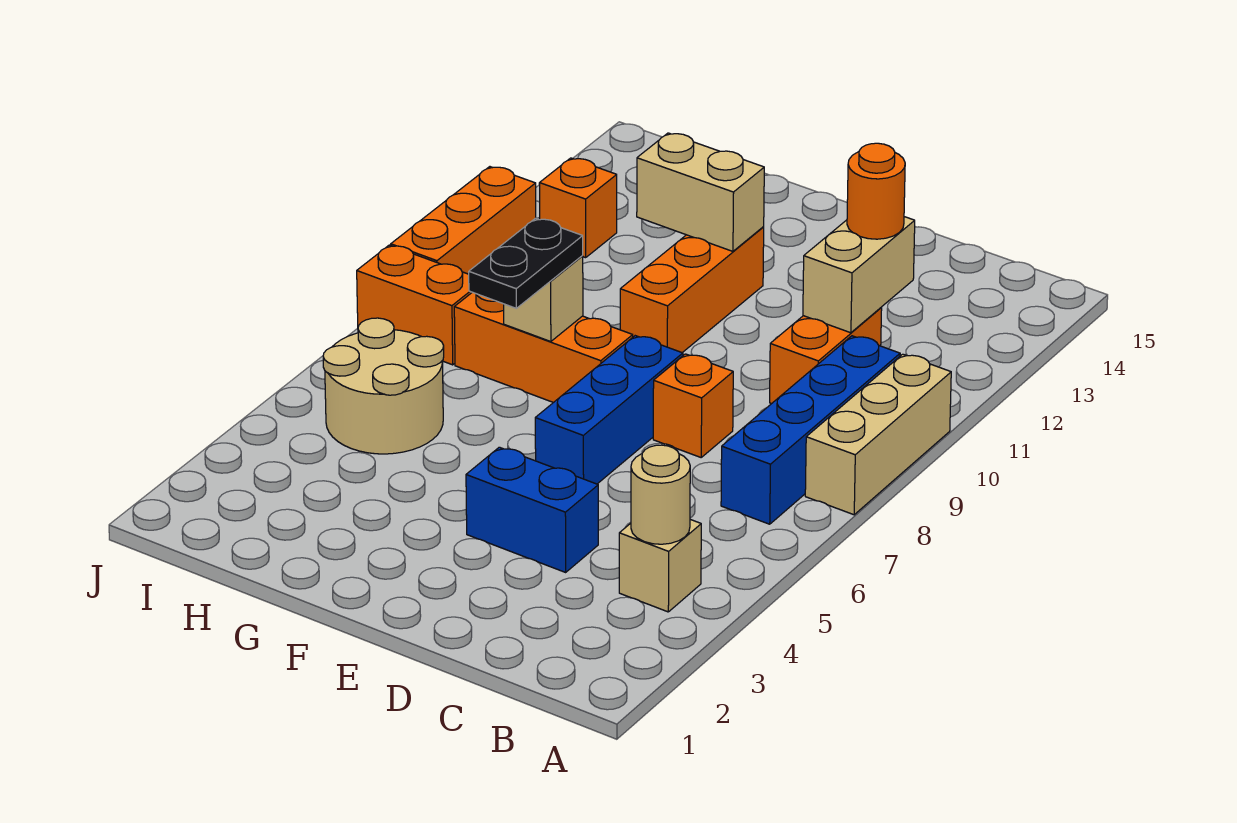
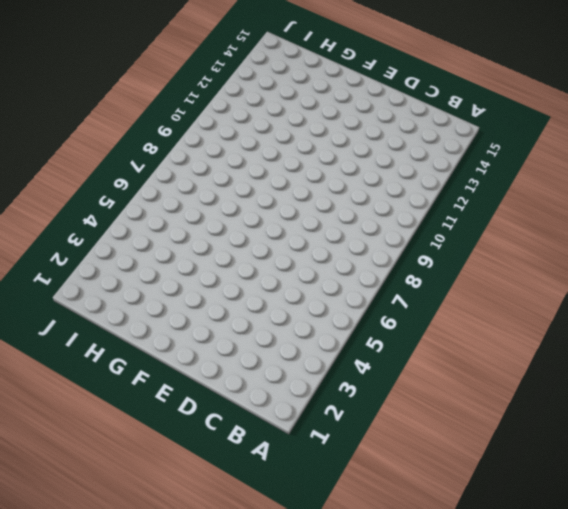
none -> tan brick A8:A10 level 1
none -> tan brick B4 level 1
none -> blue brick B7:B10 level 1

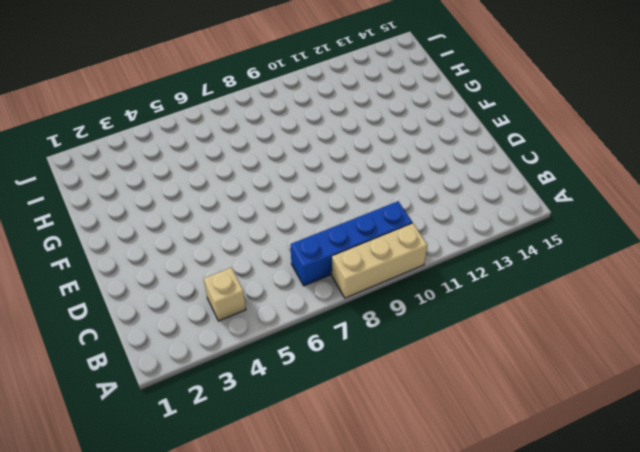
none -> orange brick C10:C11 level 1
none -> blue brick D4:E4 level 1
none -> orange brick D8 level 1

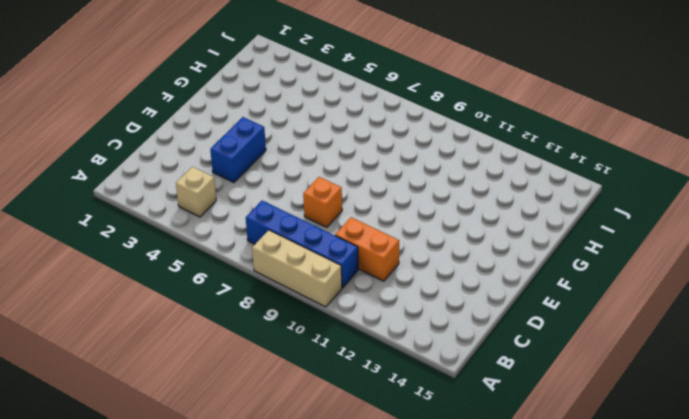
none -> blue brick E6:E8 level 1
none -> orange brick F8:H8 level 1
none -> orange brick F10:F12 level 1

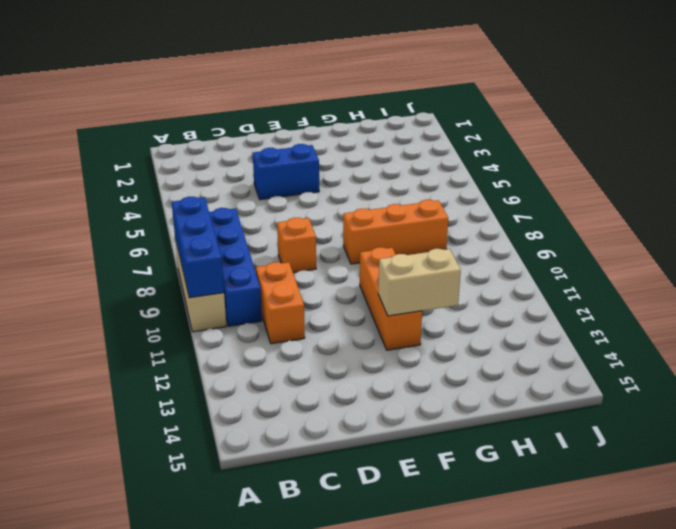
blue brick A8:A10 level 2 -> blue brick E6:E8 level 1
none -> tan brick B4 level 1
none -> tan round brick H5:I6 level 1
none -> orange brick I8:J8 level 1

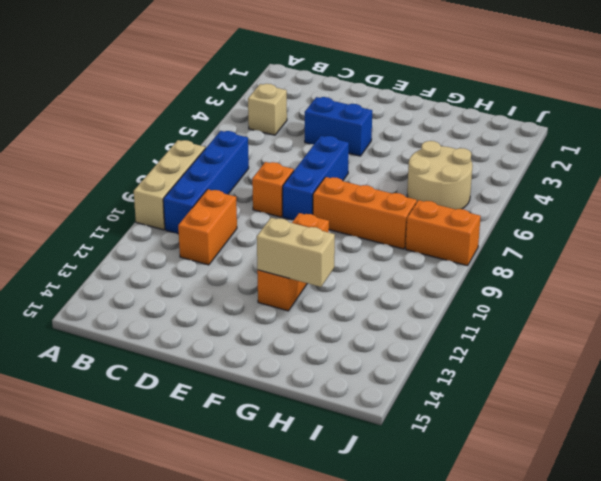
none -> orange brick I12 level 1
none -> orange brick J9:J11 level 1
none -> tan round brick B4 level 2

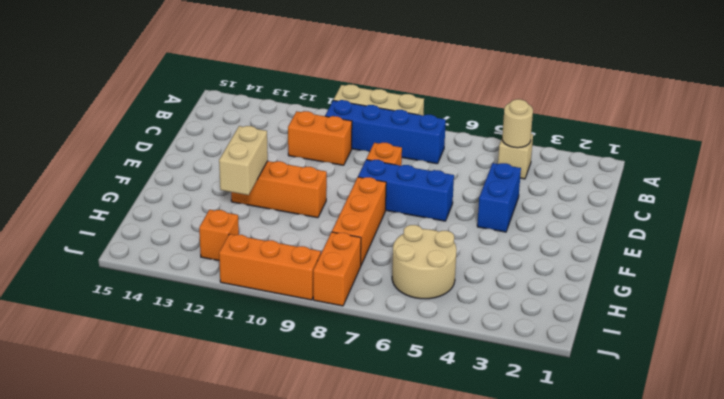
none -> tan brick C11:C12 level 2
none -> tan brick G8 level 2
none -> orange round brick C12 level 3

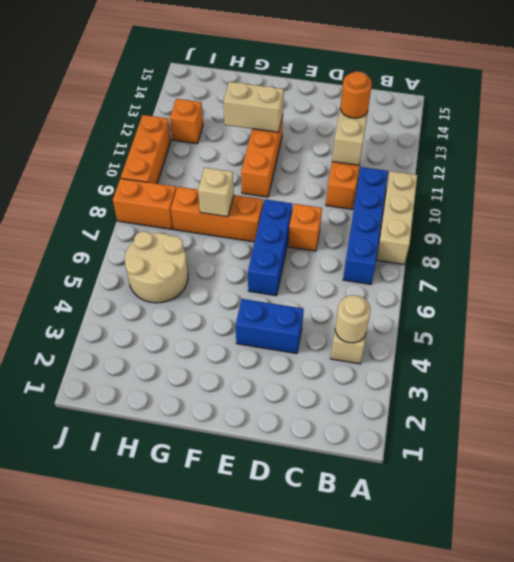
none -> black plate G7:G8 level 3

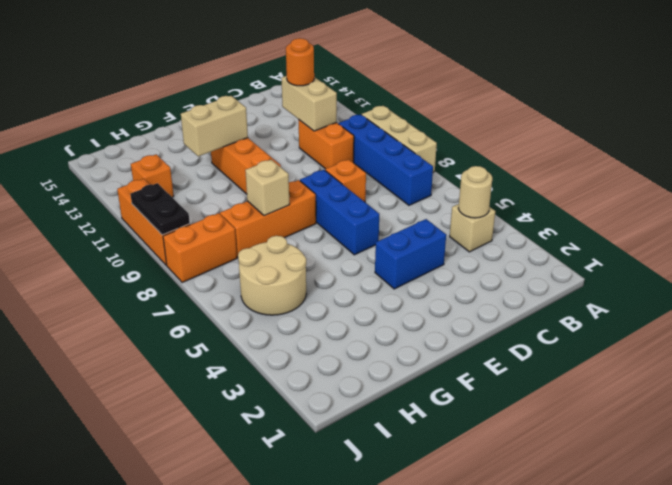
black plate J9:J10 level 2 -> black plate G7:G8 level 3

